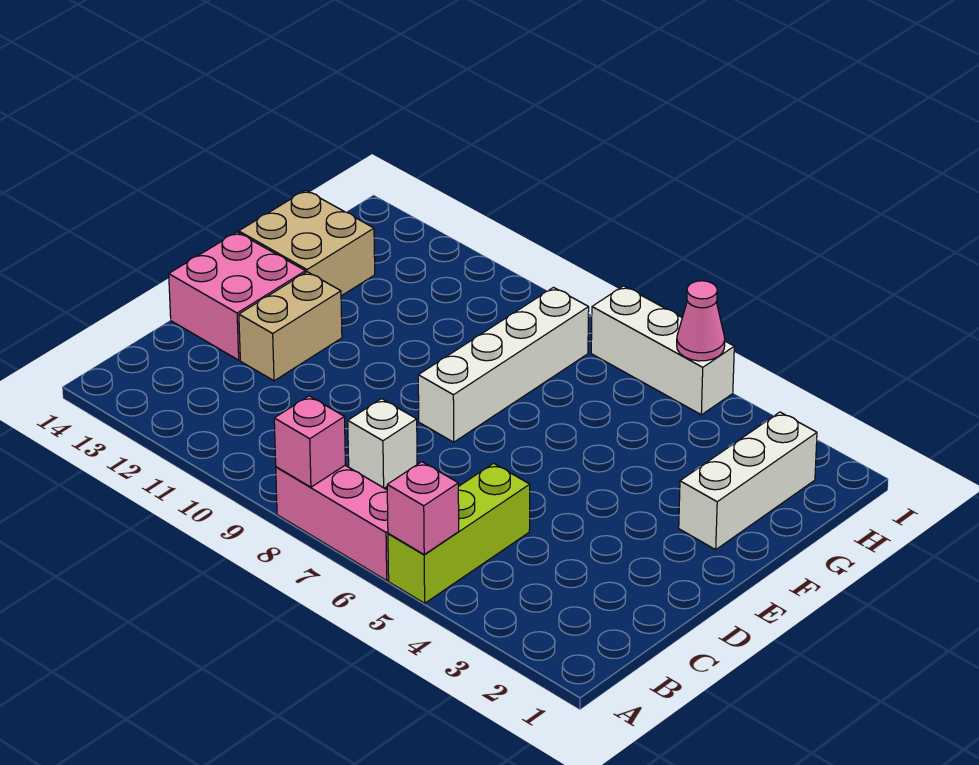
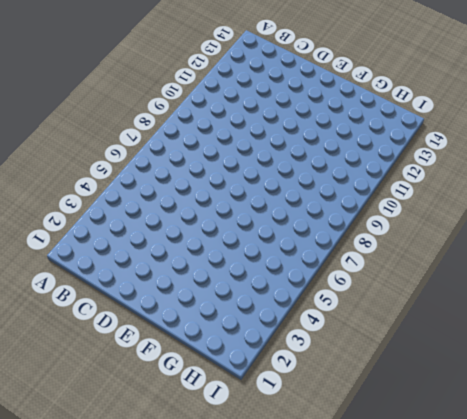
none -> lime brick A5:C5 level 1
none -> pink brick A6:A8 level 1
none -> white brick C8 level 1

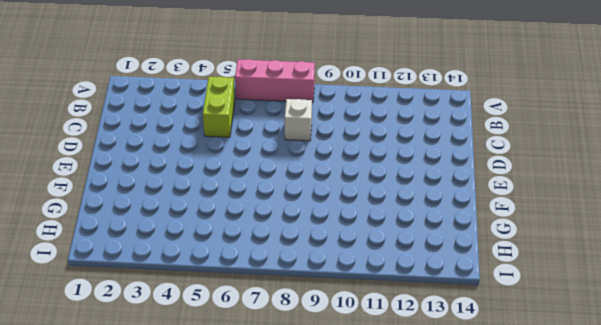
lime brick B5:C5 level 1 -> lime brick A5:C5 level 1
none -> tan brick D12:E12 level 1
none -> pink brick D13:E14 level 1
none -> white brick E8:H8 level 1

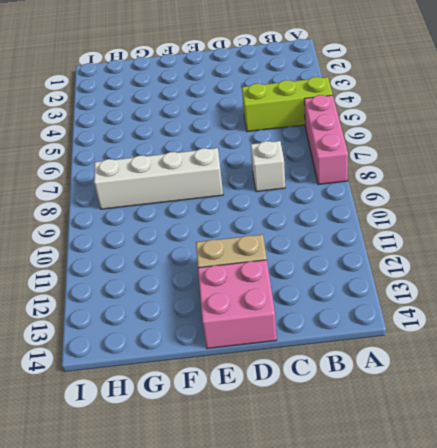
none -> white brick F2:H2 level 1
none -> tan brick F13:G14 level 1
none -> white brick I5:I7 level 1

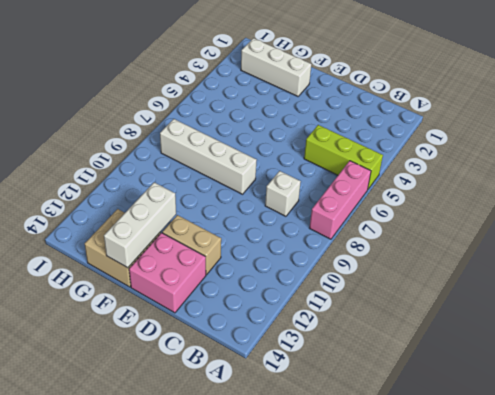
white brick F12:F14 level 2 -> white brick I5:I7 level 1
none -> pink brick A5 level 2
none -> pink brick A8 level 2
none -> pink cone I5 level 2

